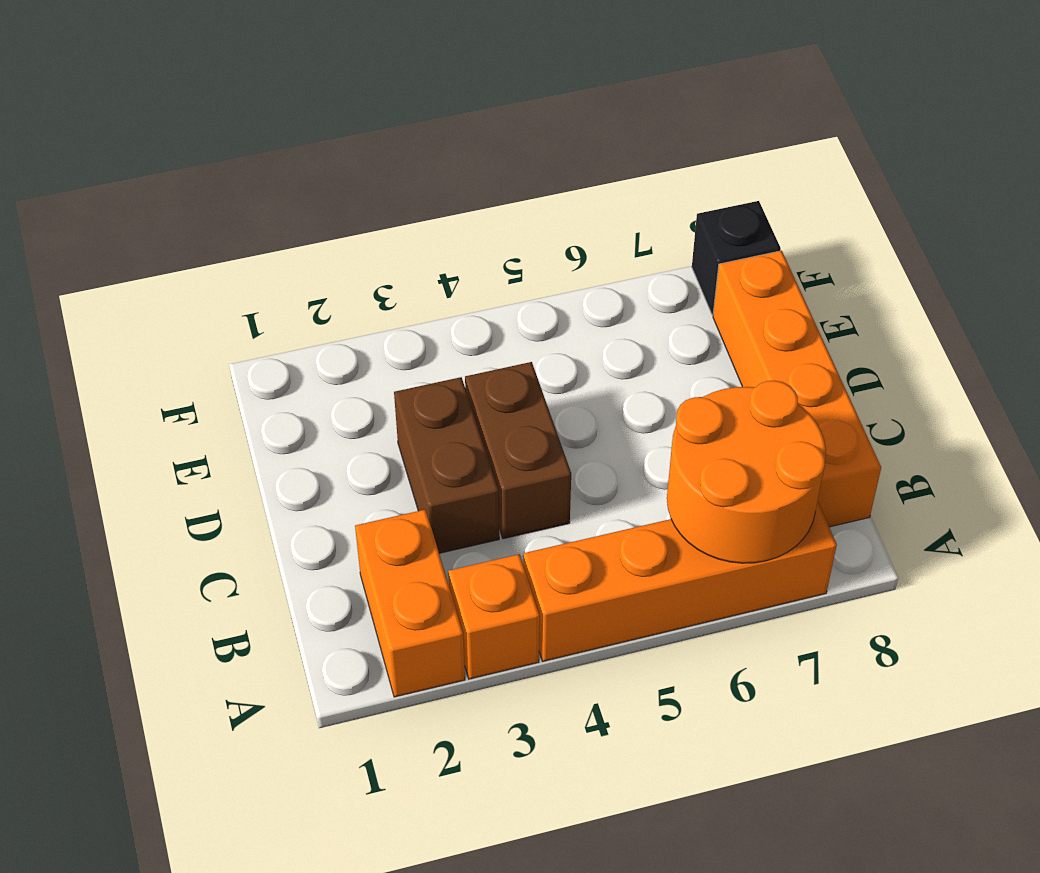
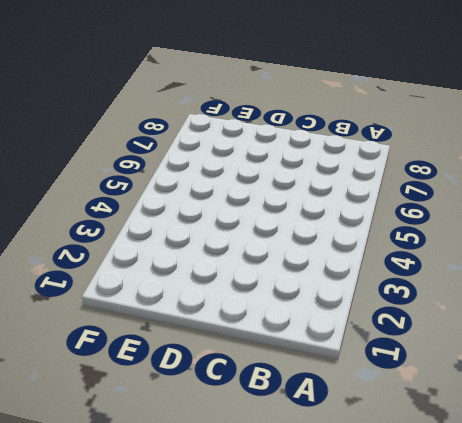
none -> orange brick A2:B2 level 1
none -> orange brick A3 level 1

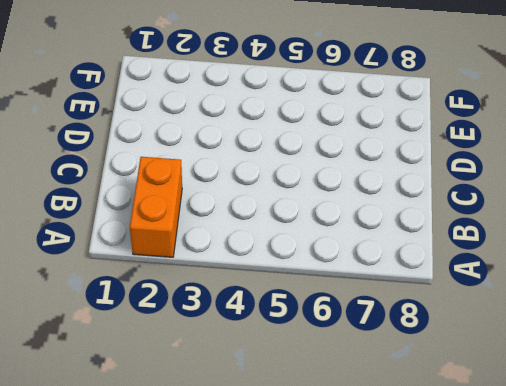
none -> orange brick A3 level 1
none -> orange brick A4:A7 level 1

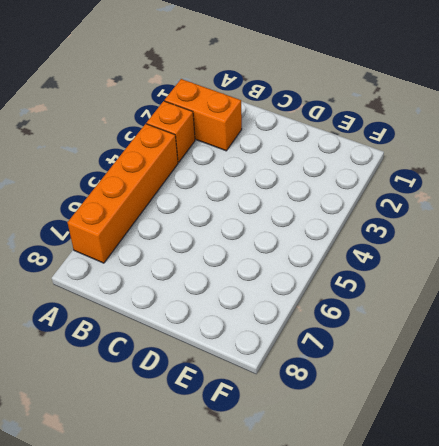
none -> orange brick B8:E8 level 1
none -> brown brick C3:D3 level 1

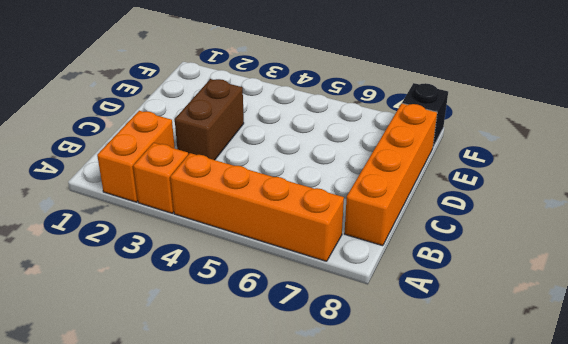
none -> brown brick C4:D4 level 1
none -> orange round brick A6:B7 level 2

